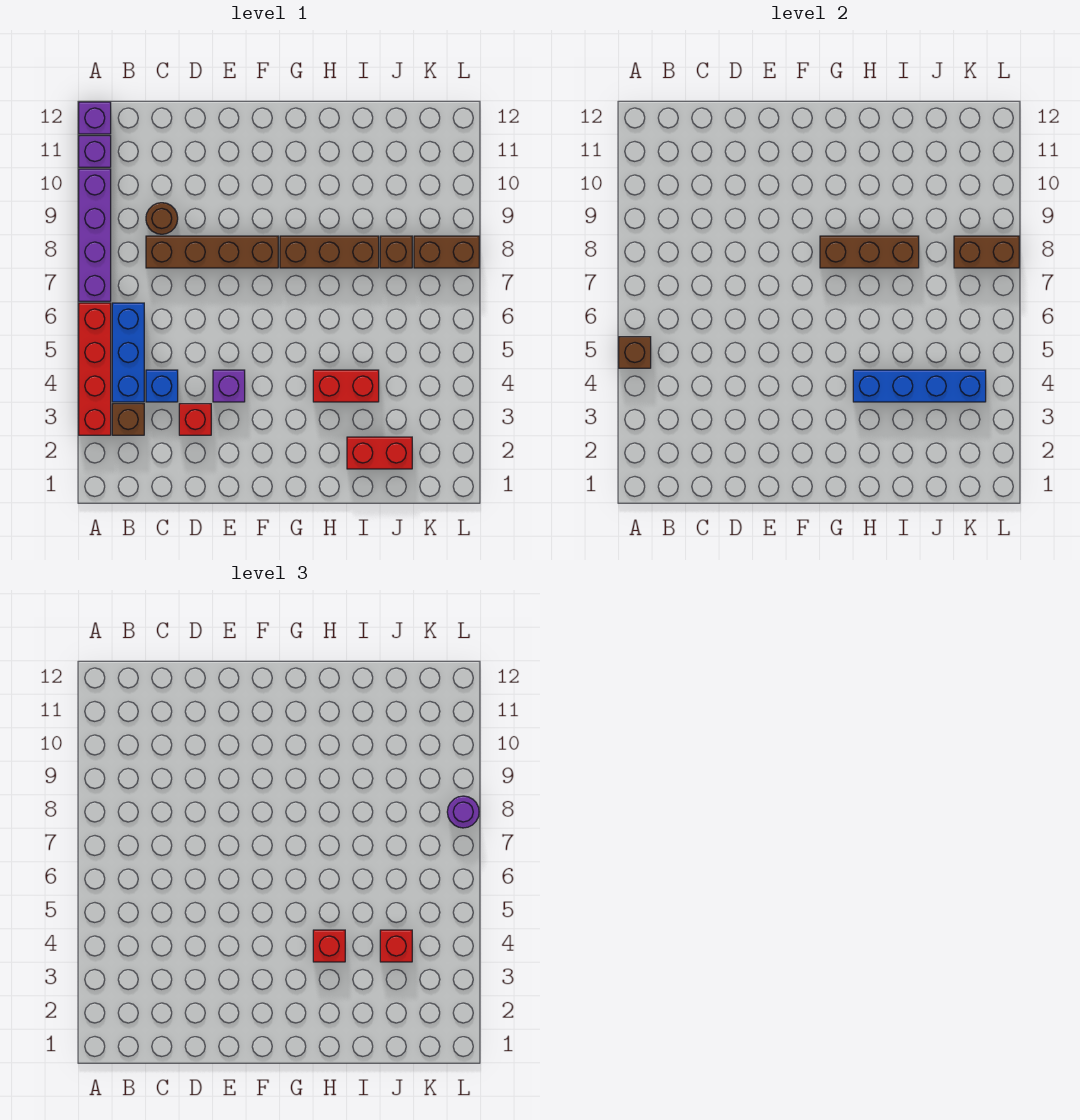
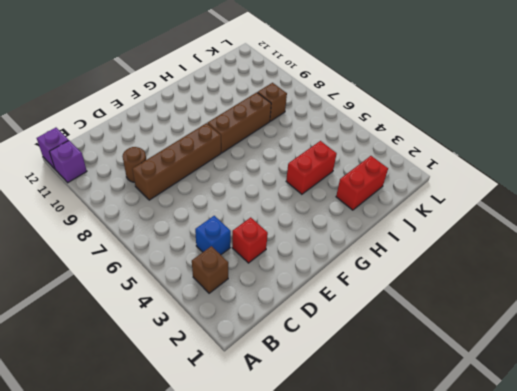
none -> red brick A3:A6 level 1
none -> purple brick A7:A10 level 1
none -> blue brick B4:B6 level 1

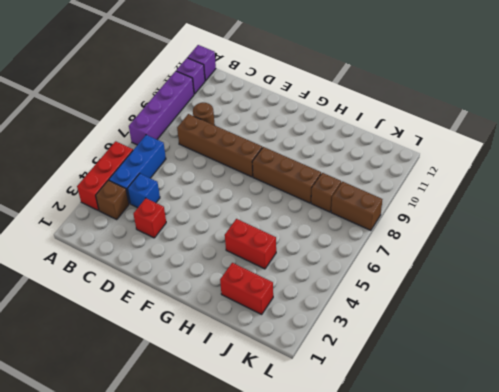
red brick A3:A5 level 1 -> red brick A3:A6 level 1
none -> purple brick E4 level 1
none -> brown brick A5 level 2
none -> brown brick G8:I8 level 2

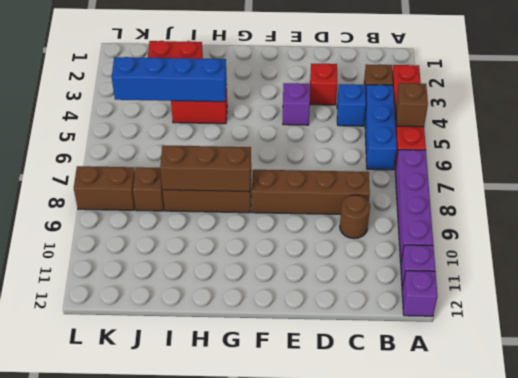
none -> brown brick K8:L8 level 2
none -> red brick H4 level 3
none -> red brick J4 level 3

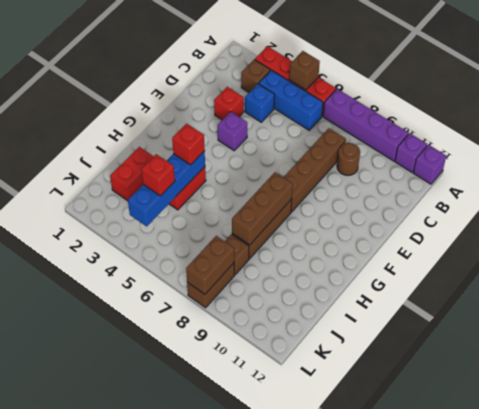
none -> purple round brick L8 level 3

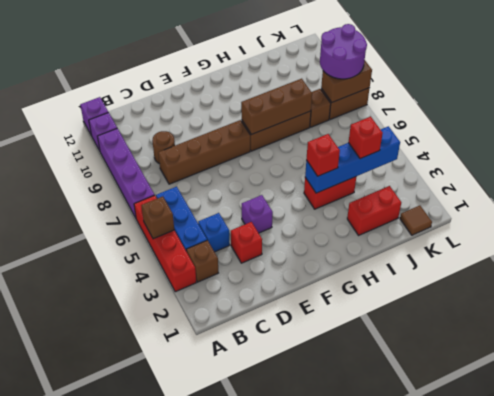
brown tile K1 level 1 -> none
purple round brick K8:L9 level 3 -> purple round brick L8 level 3

